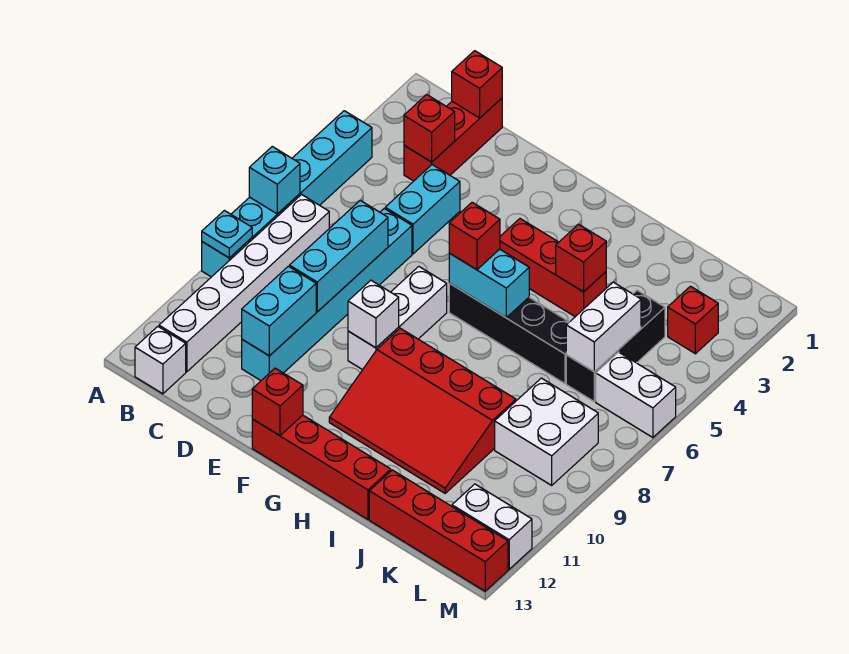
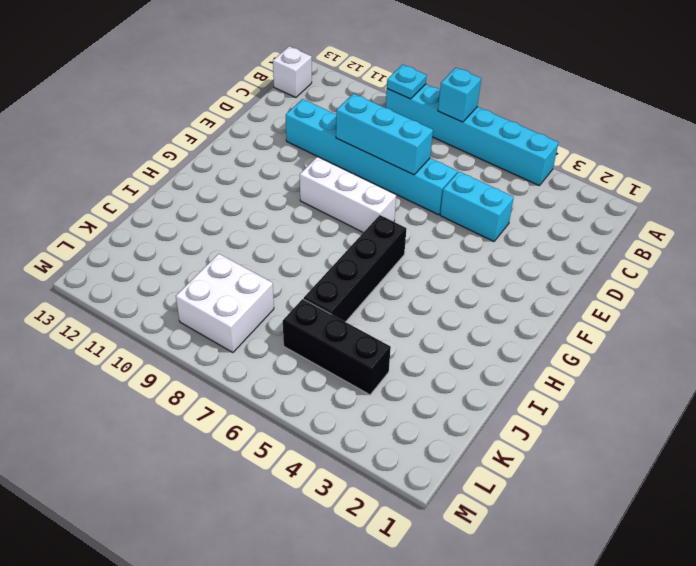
none -> white brick B7:B12 level 1
none -> red brick C1:C3 level 1
none -> red brick F13:I13 level 1

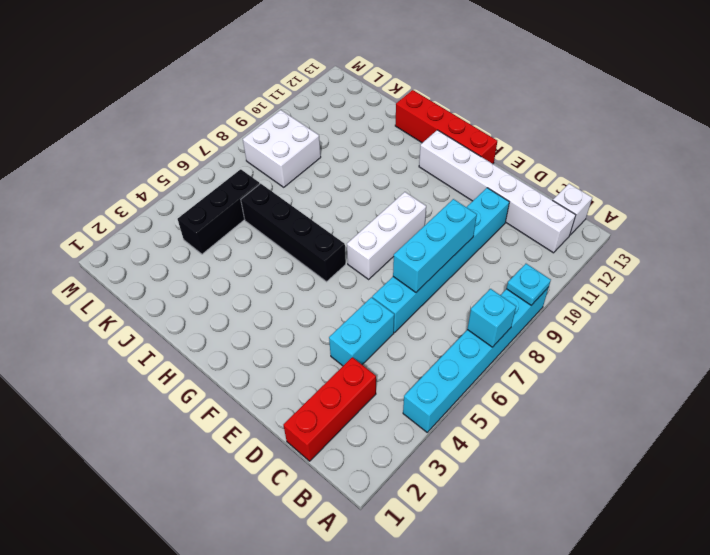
white brick B12:G12 level 1 -> white brick B7:B12 level 1
none -> red brick G4:I4 level 1
none -> red slope G9:J11 level 1 top 9
none -> red brick J13:M13 level 1

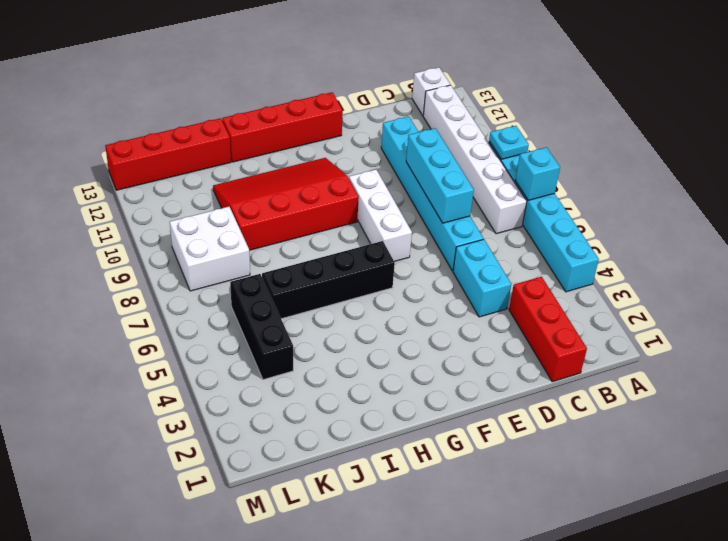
none -> red brick G4:I4 level 1
none -> red brick L3 level 1
none -> white brick L6:M6 level 1

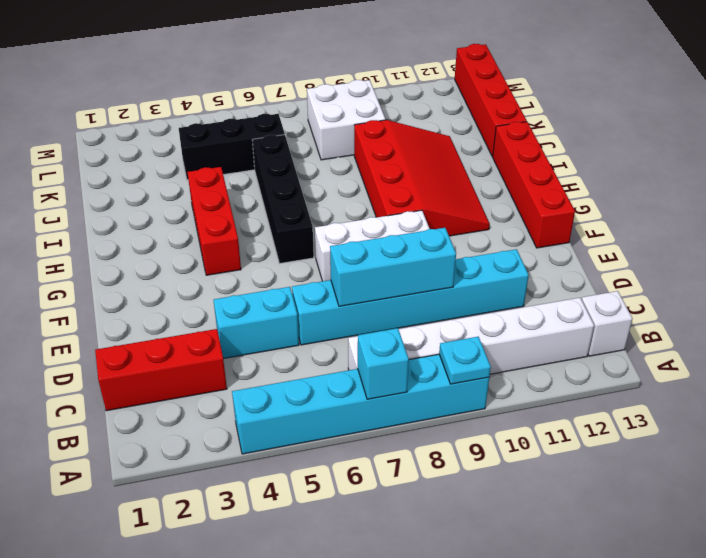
none -> red brick L3 level 1
none -> white brick L6:M6 level 1
none -> white brick L12:M12 level 1

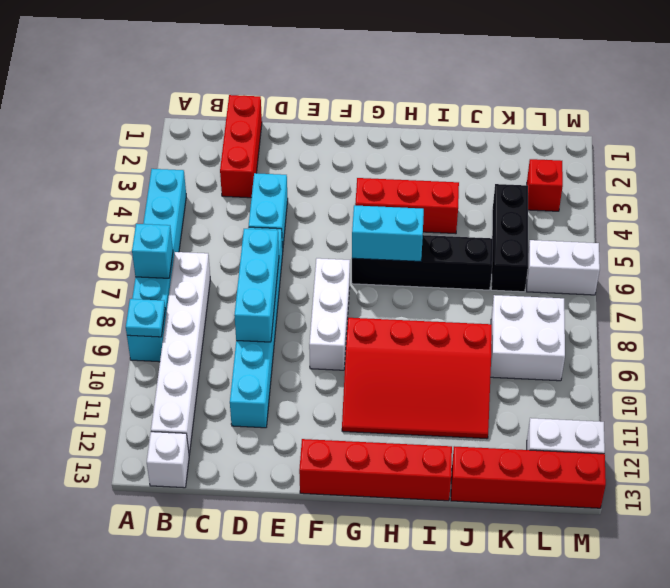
none -> red brick C1 level 2
none -> red brick C3 level 2
none -> cyan brick D10:D11 level 2

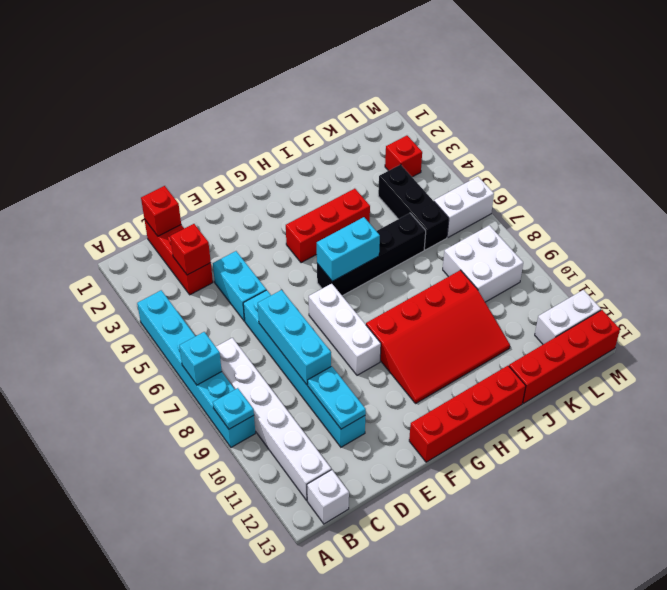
cyan plate D10:D11 level 2 -> cyan brick D10:D11 level 2
none -> white brick F9 level 2
none -> red brick F13 level 2
none -> red brick I4 level 2

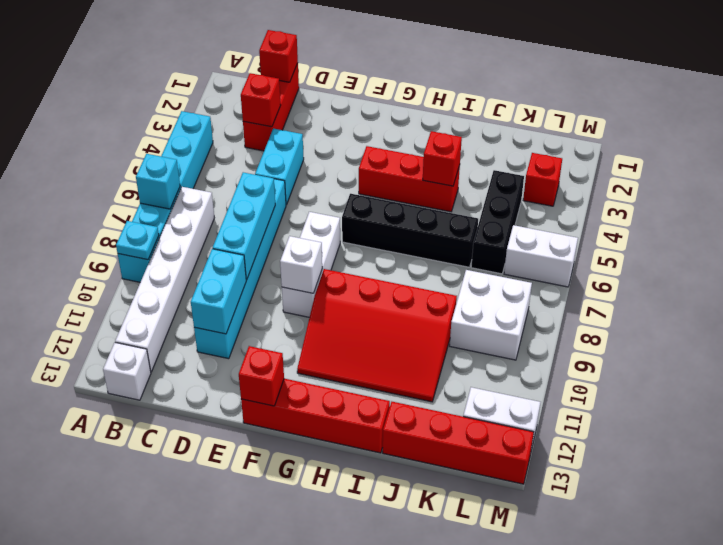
none -> cyan brick G6:H6 level 2
none -> white brick K5:K6 level 2
none -> red brick G6 level 3

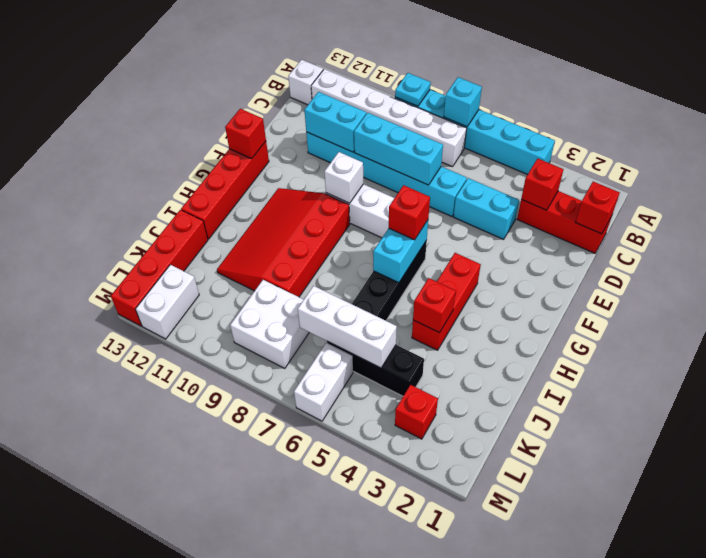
white brick K5:K7 level 2 -> white brick K5:K6 level 2

